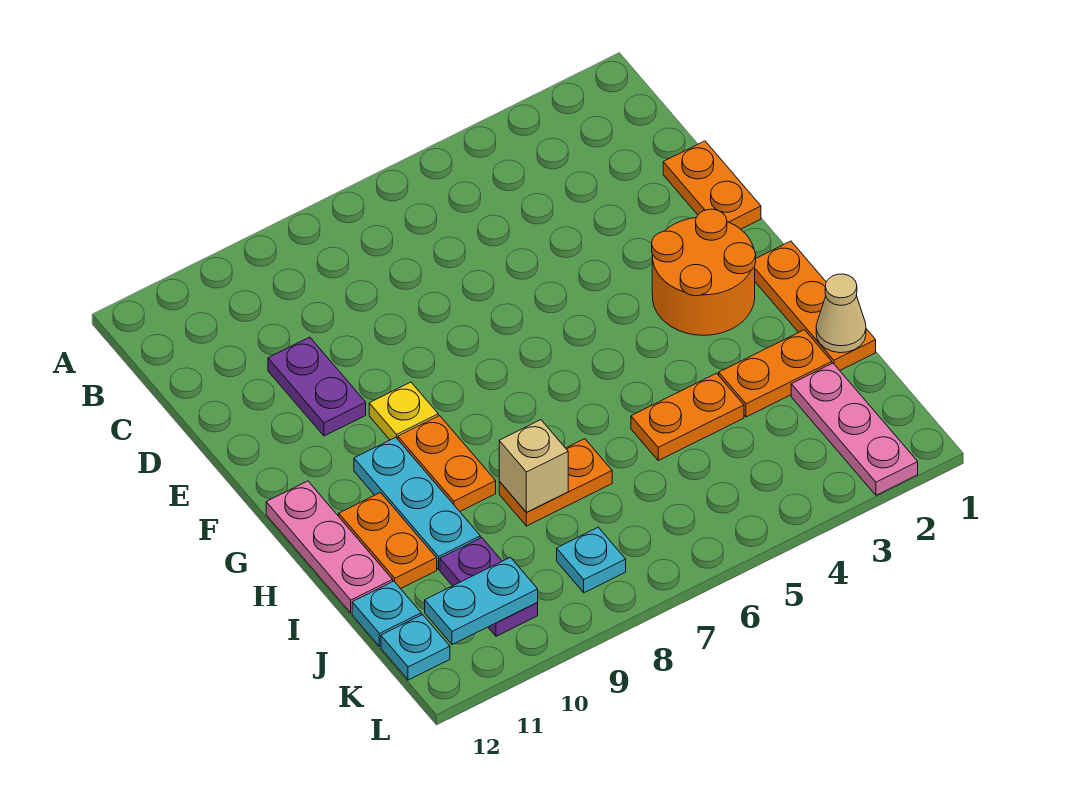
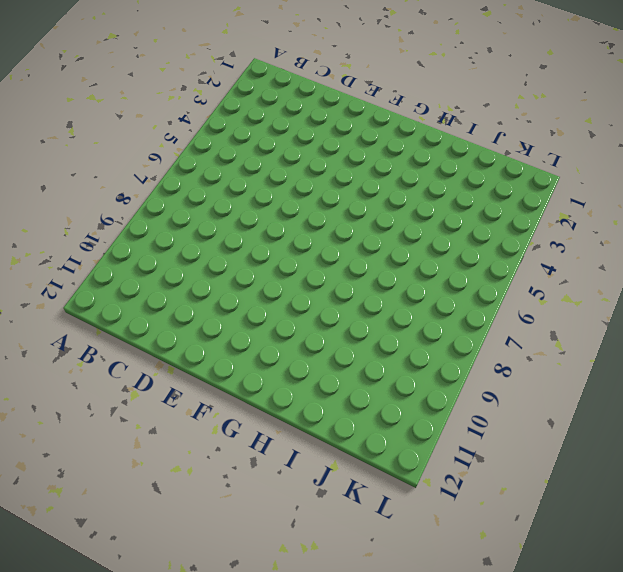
none -> orange plate D1:E1 level 1
none -> purple plate D10:E10 level 1
none -> orange round brick F2:G3 level 1

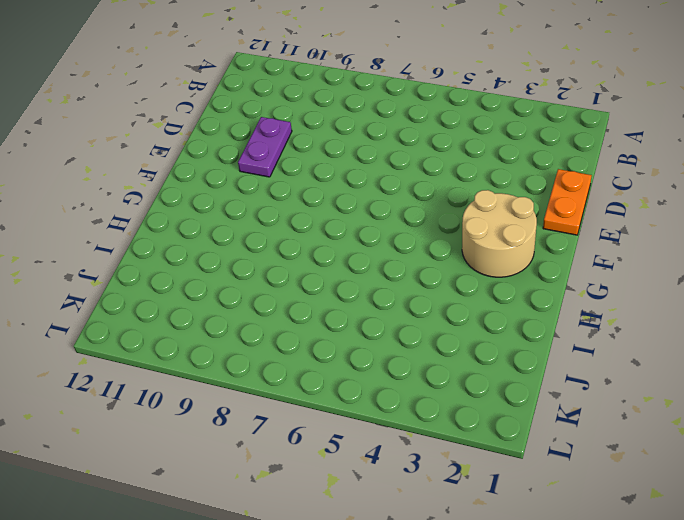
tan round brick F2:G3 level 1 -> orange round brick F2:G3 level 1
none -> yellow plate F9 level 1
none -> orange plate G1:I1 level 1
none -> orange plate G9:H9 level 1

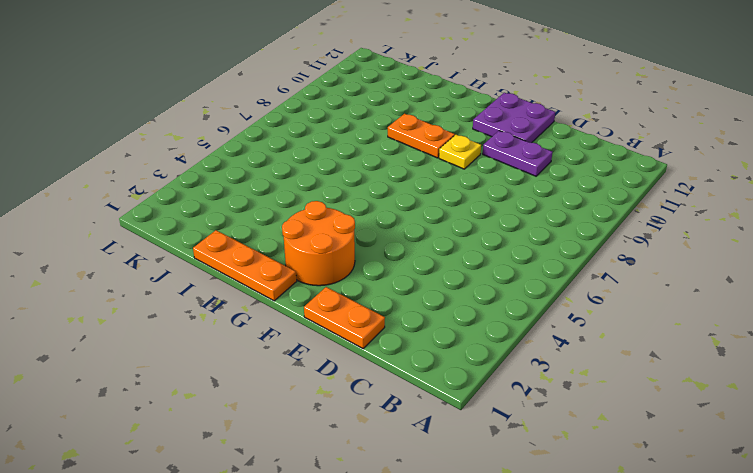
purple plate E11:F12 level 1 -> none
none -> cyan plate G10:I10 level 1
none -> pink plate G12:I12 level 1
none -> orange plate H11:I11 level 1

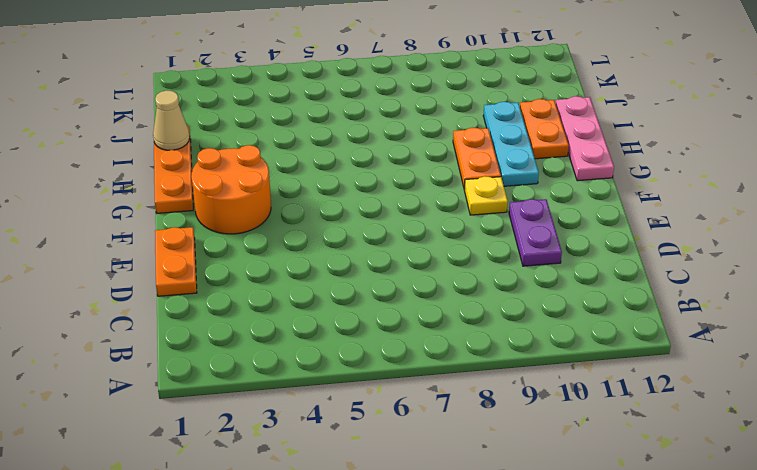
none -> orange plate I2:I3 level 1
none -> orange plate I4:I5 level 1
none -> orange plate I7:I8 level 1

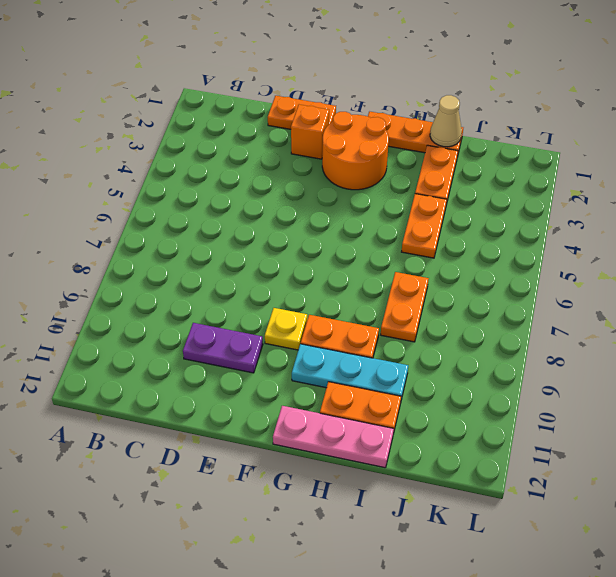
orange brick E2 level 1 -> none
none -> pink plate J2:L2 level 1
none -> purple plate J10:K10 level 1
none -> cyan plate J12 level 1

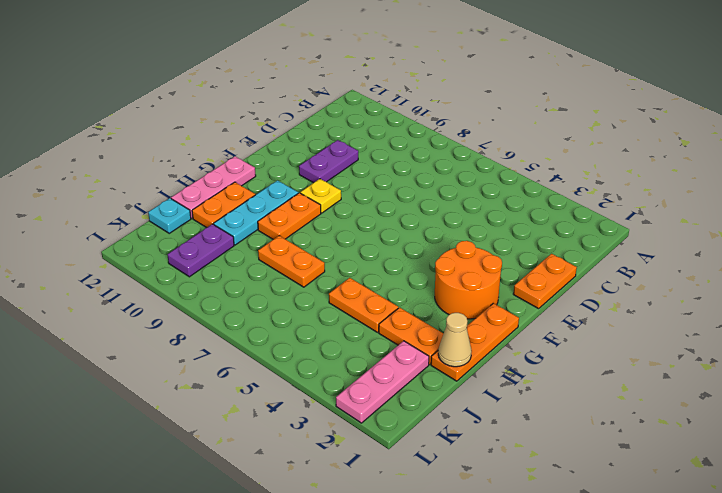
none -> cyan plate K8 level 1
none -> cyan plate K12 level 1
none -> tan brick I8 level 2

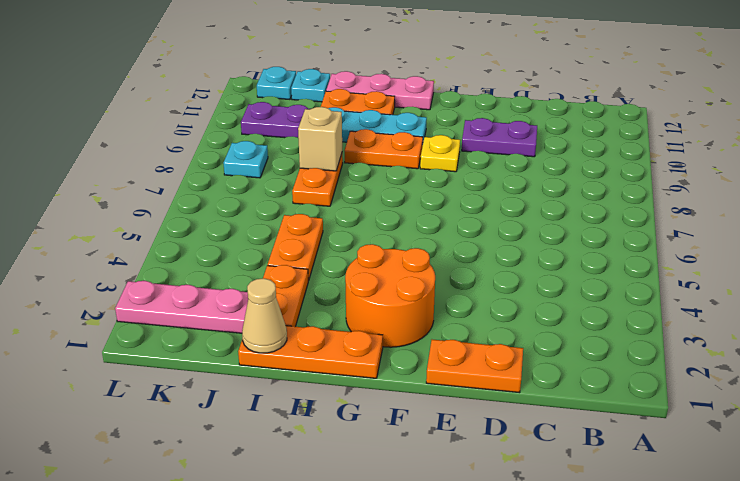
none -> cyan plate K10:K11 level 2

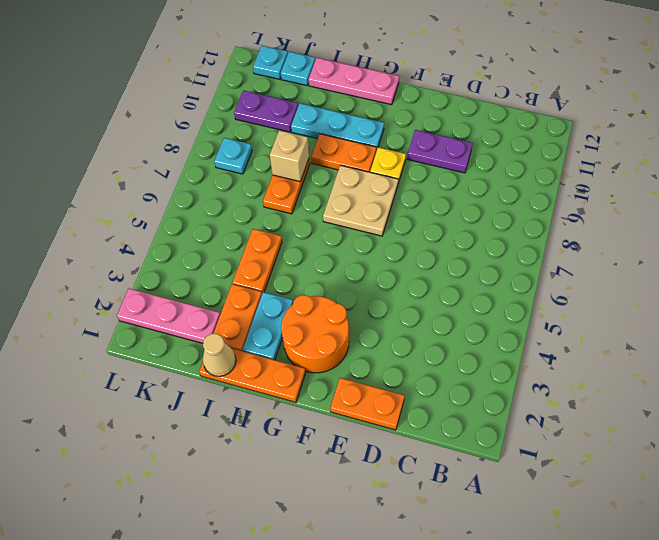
tan plate F7:G8 level 1 -> none
cyan plate H2:H3 level 1 -> cyan plate K10:K11 level 2
none -> orange plate H11:I11 level 1

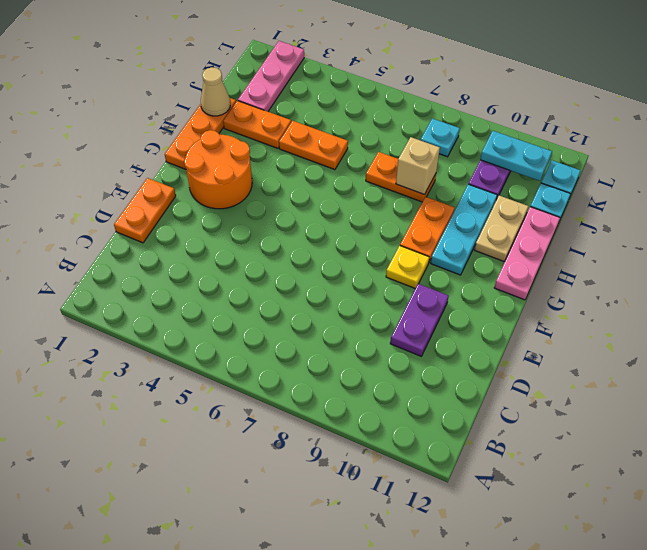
tan plate H11:I11 level 1 -> orange plate H11:I11 level 1

